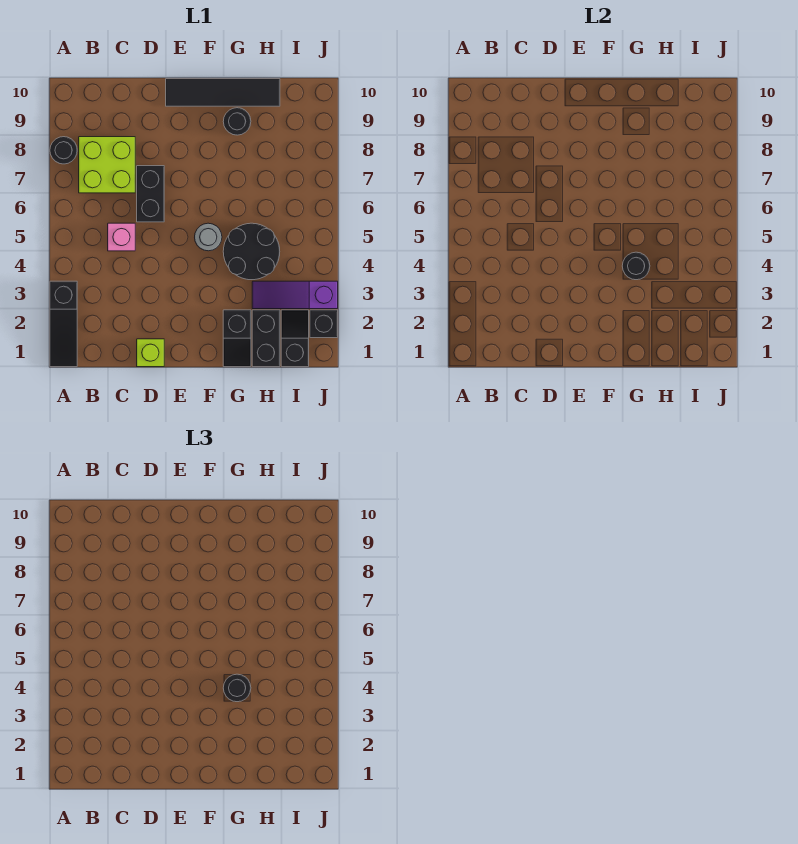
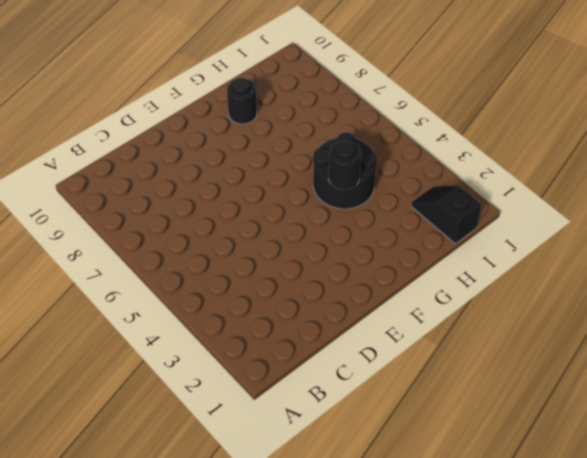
none -> black slope A1:A3 level 1 top 3
none -> black round brick A8 level 1
none -> lime brick B7:C8 level 1

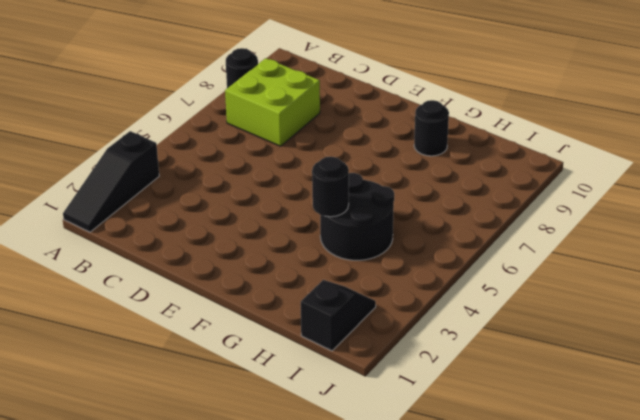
none -> pink brick C5 level 1
none -> lime brick D1 level 1
none -> black brick D6:D7 level 1

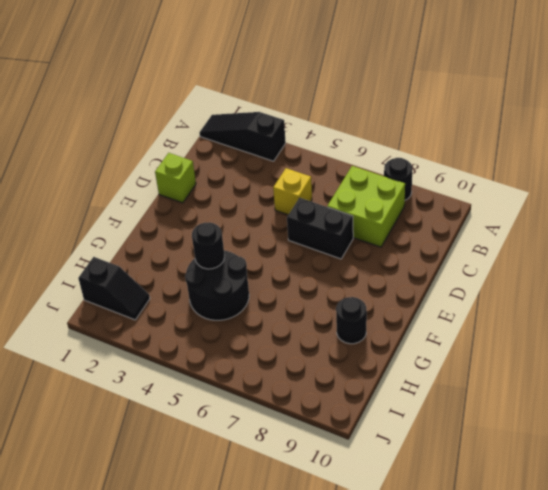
yellow brick C5 level 1 -> pink brick C5 level 1
none -> black tile E10:H10 level 1
none -> grey round brick F5 level 1
none -> black slope G1:G2 level 1 top 2

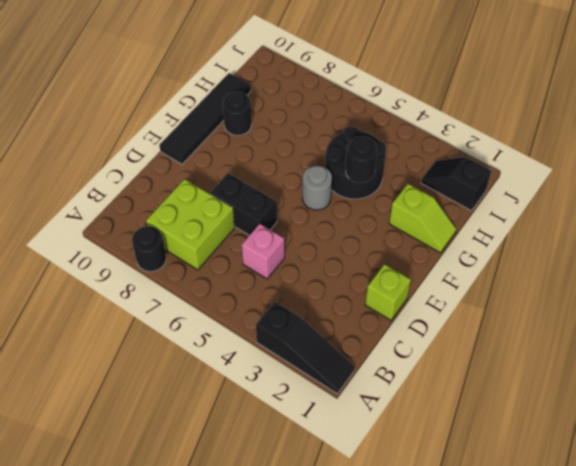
lime slope G1:G2 level 1 top 2 -> black slope G1:G2 level 1 top 2
none -> black brick H1:H2 level 1
none -> purple slope H3:J3 level 1 top J
none -> black brick J2 level 1

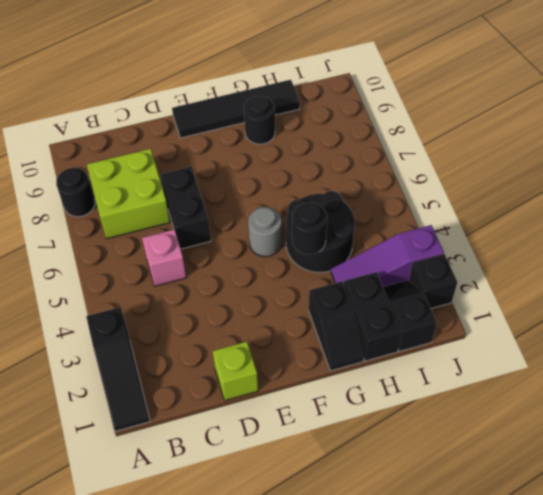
none -> black round brick G4 level 3

